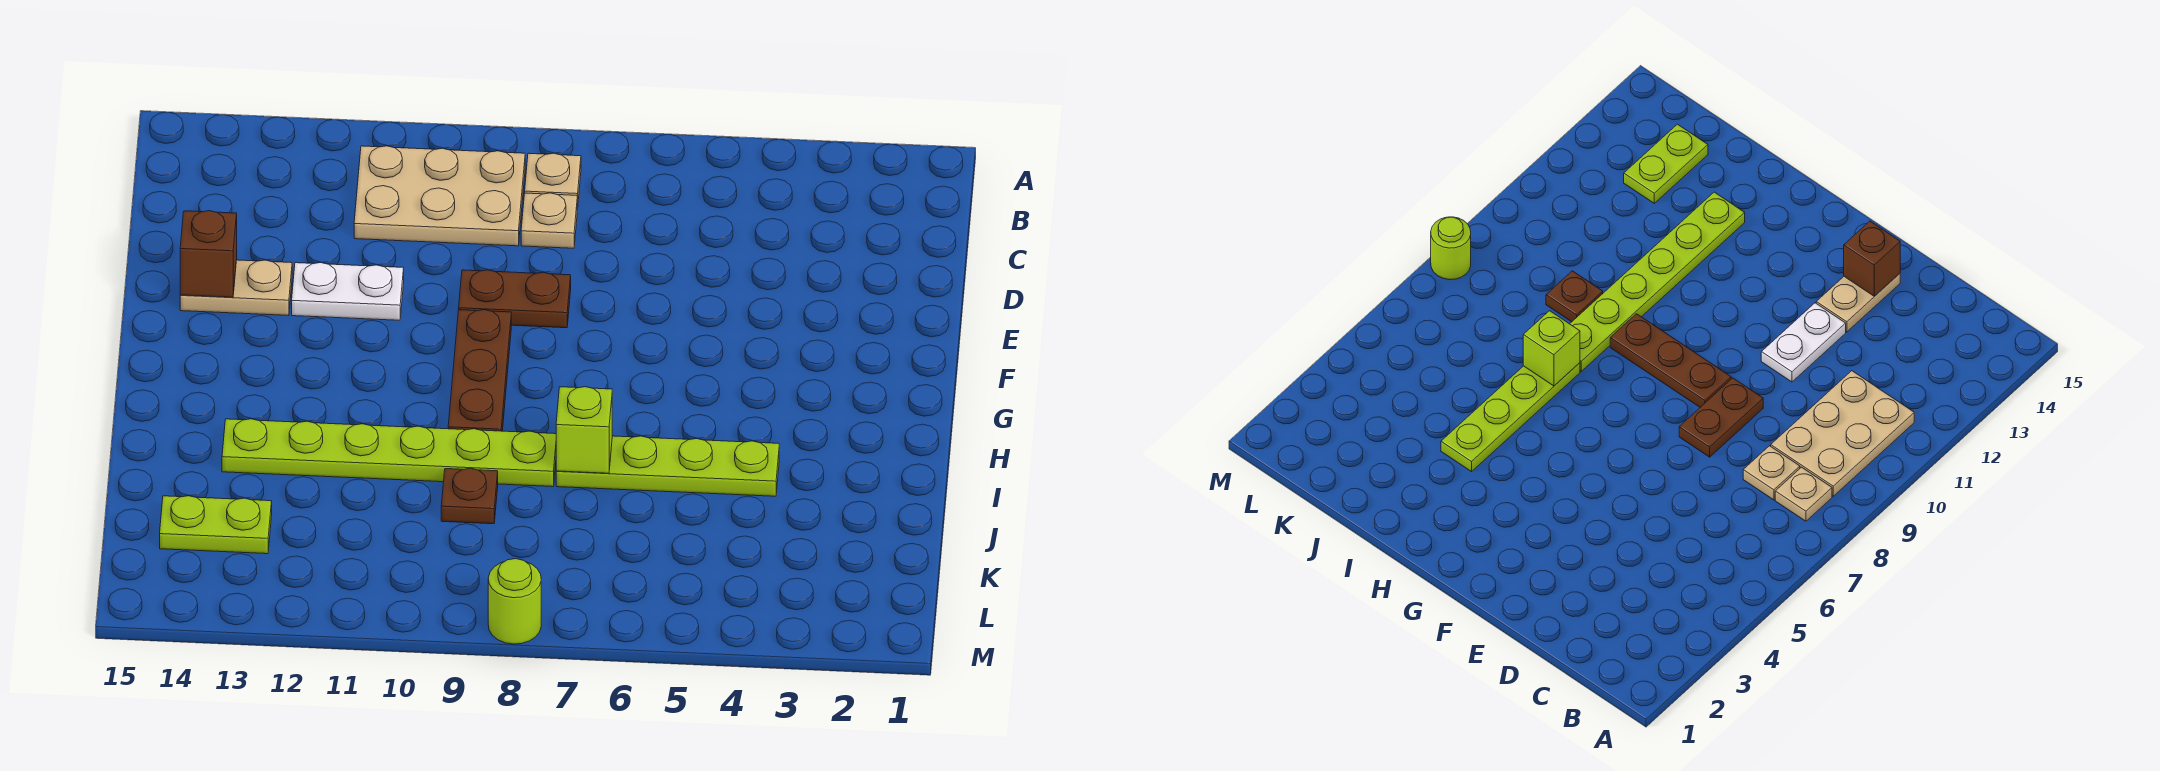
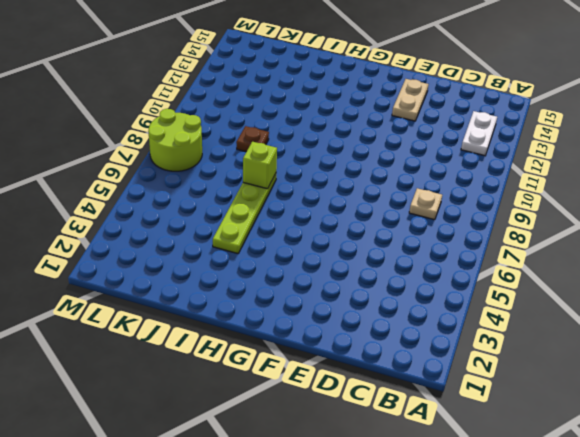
white plate B12:B13 level 1 -> white plate E11:E12 level 1
lime round brick L7:M8 level 1 -> lime round brick M8 level 1
none -> tan plate B8 level 1
none -> tan plate B9:C11 level 1
none -> brown plate E8:E9 level 1

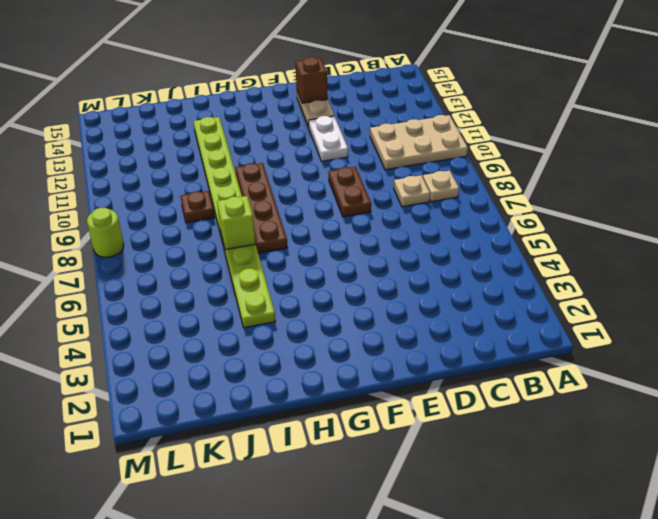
tan plate A10:C11 level 1 -> tan plate B9:C11 level 1
brown plate H7:H10 level 1 -> brown plate F9:H9 level 1
none -> lime plate K13:K14 level 1

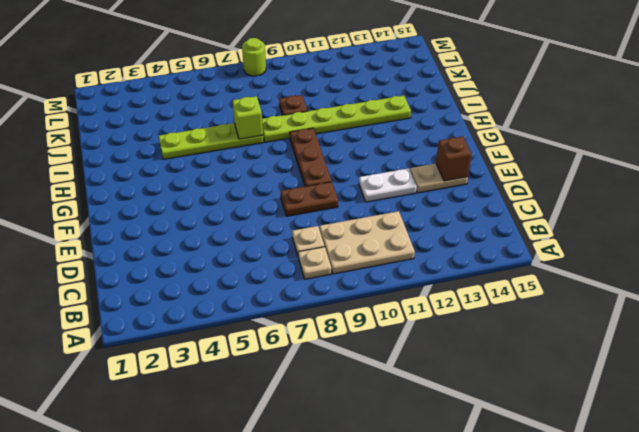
none -> lime plate K13:K14 level 1

